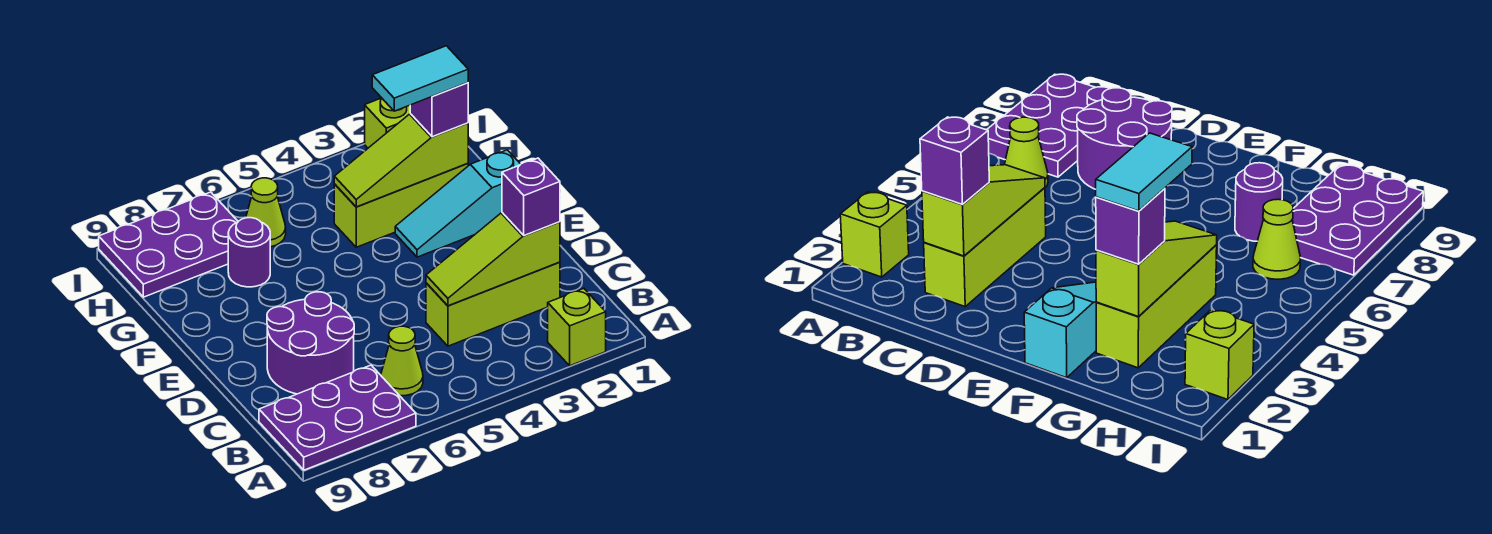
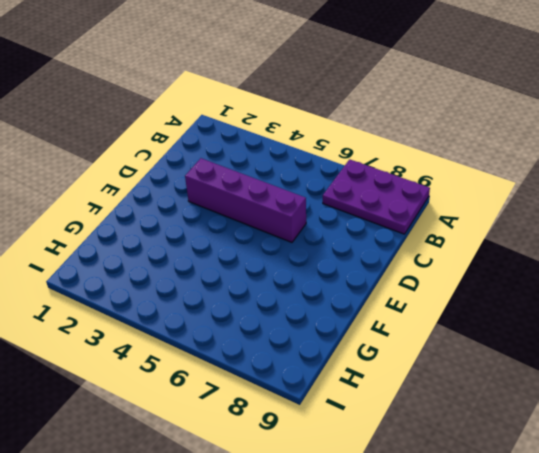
purple brick D3:D6 level 1 -> none
none -> lime brick A2 level 1
none -> lime cone B6 level 1
none -> lime brick C2:C4 level 1

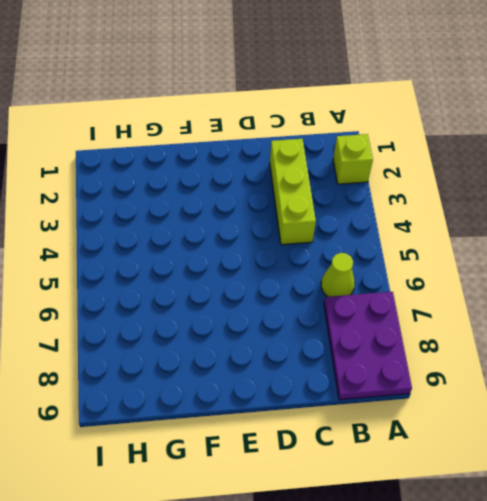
none -> purple round brick C7:D8 level 1
none -> cyan slope F1:F3 level 1 top 1
none -> lime brick G2:G4 level 1

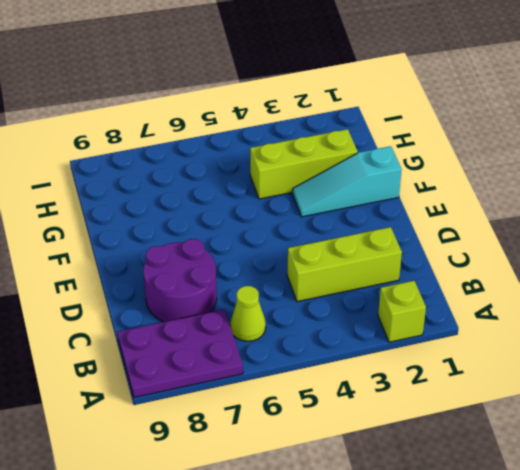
none -> purple round brick G7 level 1
none -> lime cone H6 level 1
none -> purple plate H7:I9 level 1

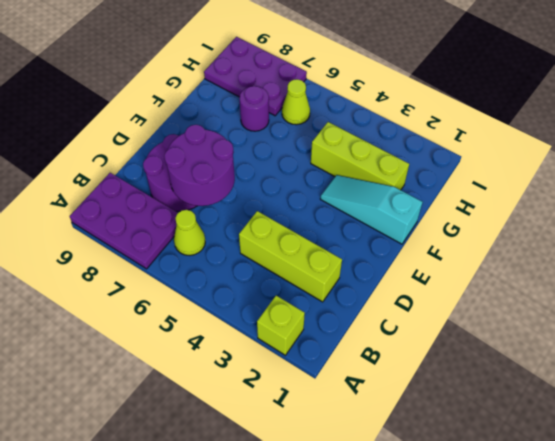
purple round brick C6:D7 level 2 -> none
none -> lime brick I2 level 1
none -> lime slope C2:C4 level 2 top 2
none -> lime slope G2:G4 level 2 top 2

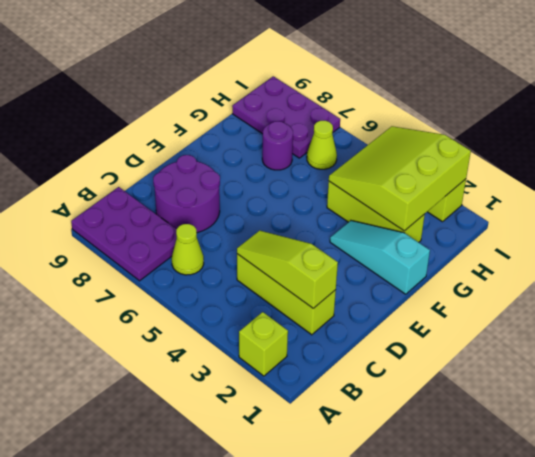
lime slope G2:I4 level 2 top 2 -> lime slope G2:G4 level 2 top 2
none -> purple brick C2 level 3
none -> purple brick G2 level 3
none -> cyan tile G2:G3 level 4

